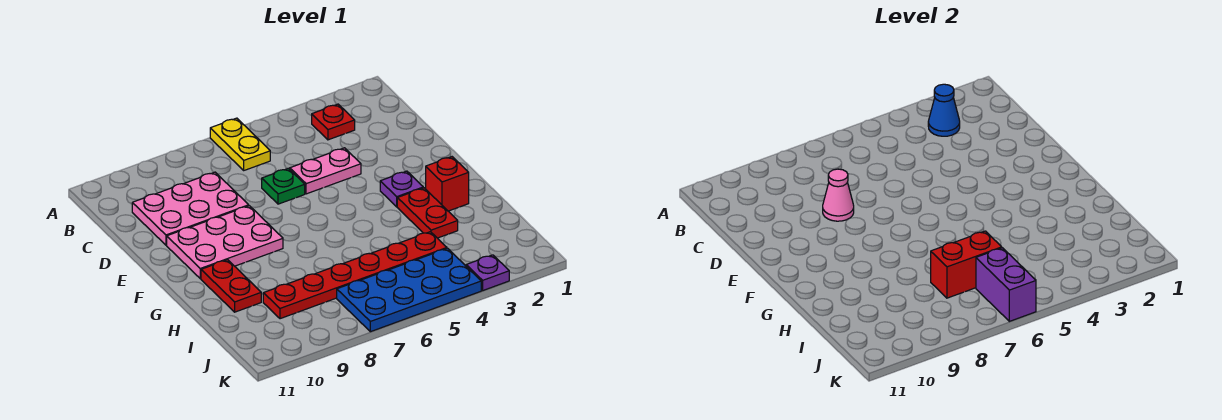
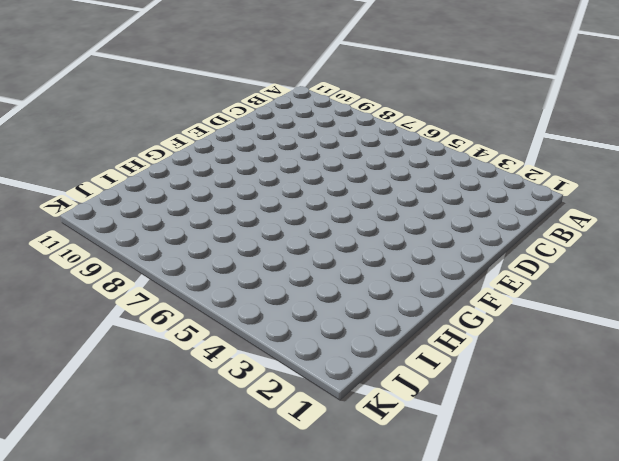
none -> yellow plate A6:B6 level 1
none -> red plate B3 level 1
none -> pink plate C8:D10 level 1

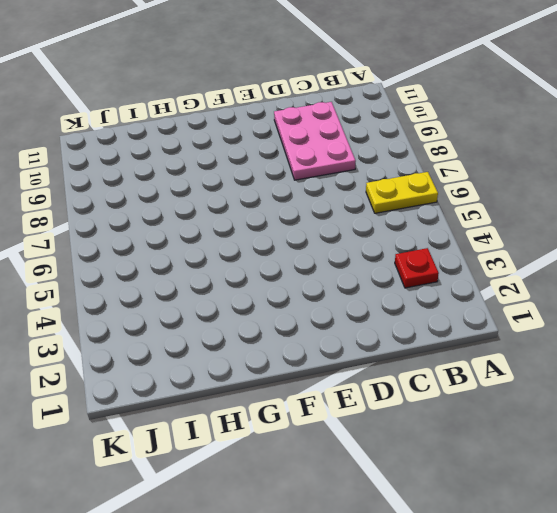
none -> pink plate D4:D5 level 1
none -> green plate D6 level 1
none -> pink plate E8:F10 level 1

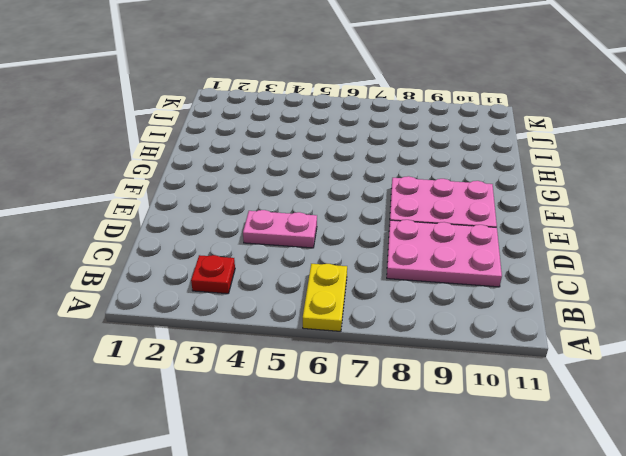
none -> green plate D6 level 1
none -> purple plate F3 level 1
none -> red brick G2 level 1

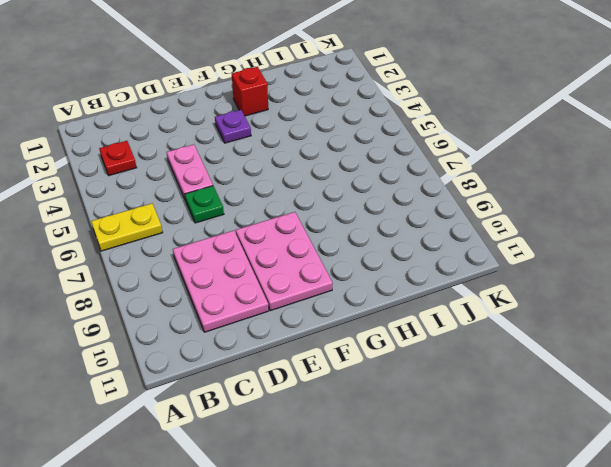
none -> red plate G3:H3 level 1
none -> red plate G10:H10 level 1
none -> red plate I4:I9 level 1

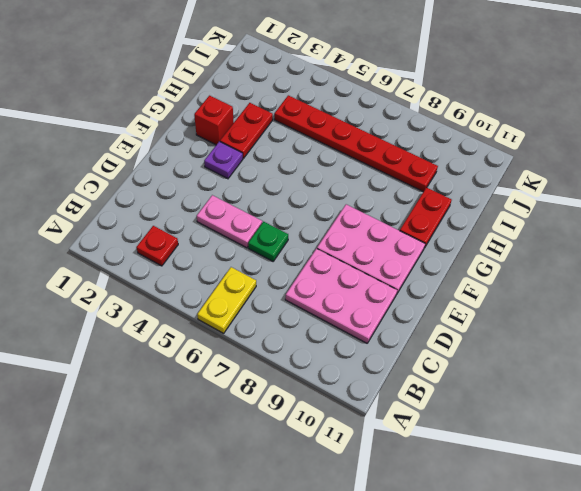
none -> blue plate J4:K7 level 1
none -> purple plate K3 level 1
none -> blue cone B3 level 2

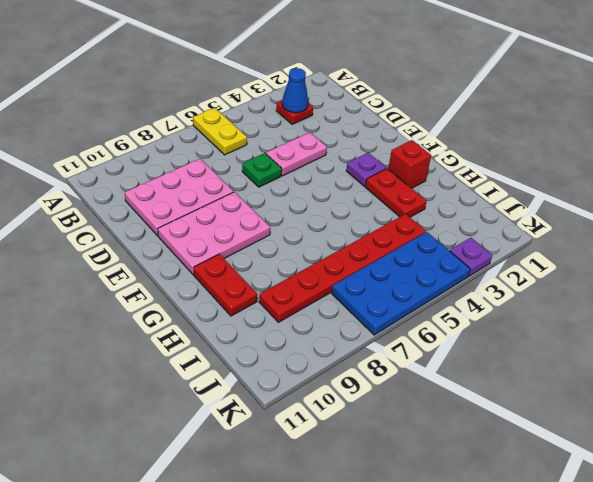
none -> pink cone D8 level 2
none -> red brick I6:I7 level 2
none -> purple brick J6:K6 level 2

